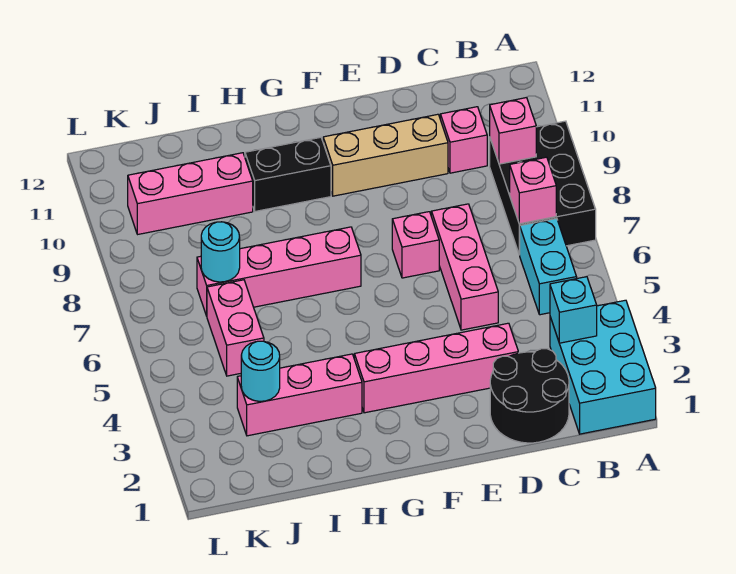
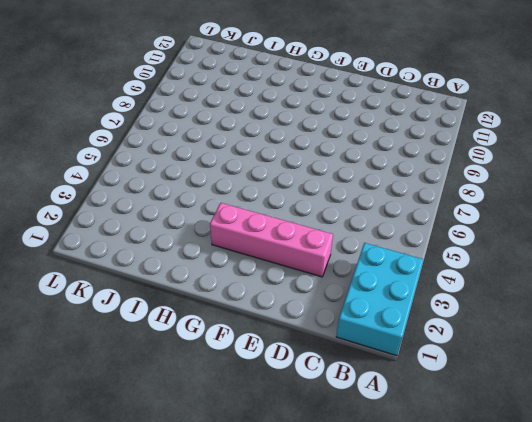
none -> black brick A7:B9 level 1
none -> cyan brick B5:B6 level 1
none -> black round brick C1:D2 level 1

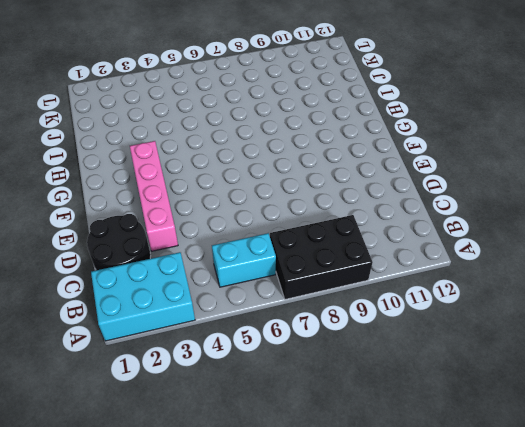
none -> pink brick C10 level 1
none -> pink brick D5:D7 level 1
none -> tan brick D10:F10 level 1

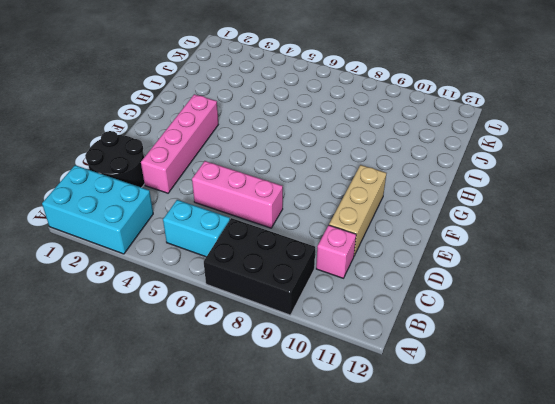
none -> pink brick E7 level 1
none -> pink brick G7:J7 level 1
none -> black brick G10:H10 level 1

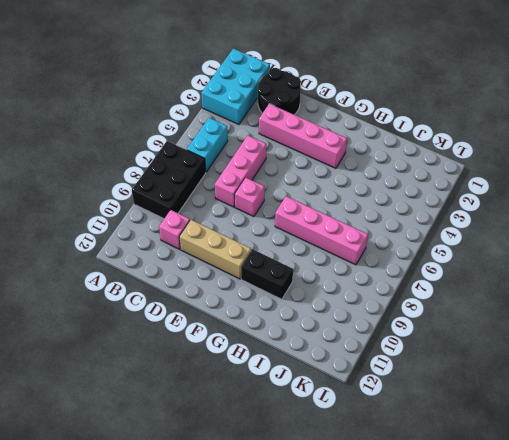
none -> pink brick H3:J3 level 1
none -> pink brick I10:K10 level 1
none -> pink brick J5:J6 level 1

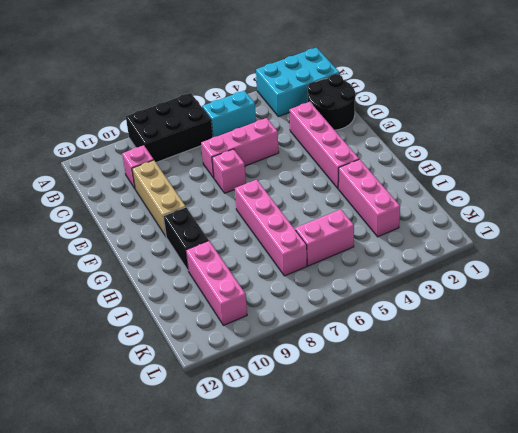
none -> cyan brick B3 level 2
none -> pink brick B7 level 2
none -> pink brick B9 level 2

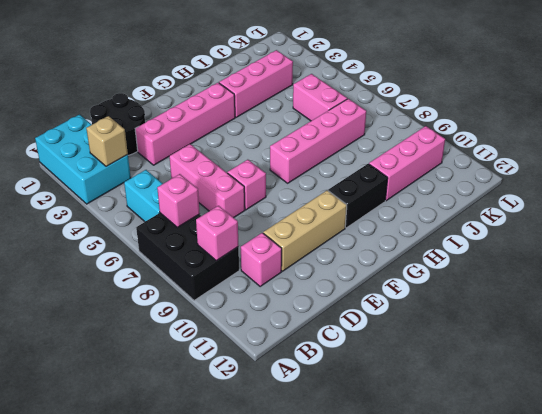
tan brick B3 level 2 -> cyan brick B3 level 2
none -> cyan round brick J3 level 2
none -> cyan round brick J7 level 2

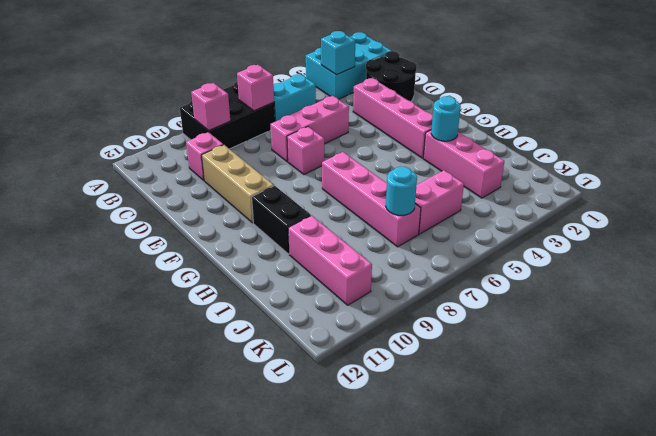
cyan round brick H3 level 2 -> cyan round brick J3 level 2

